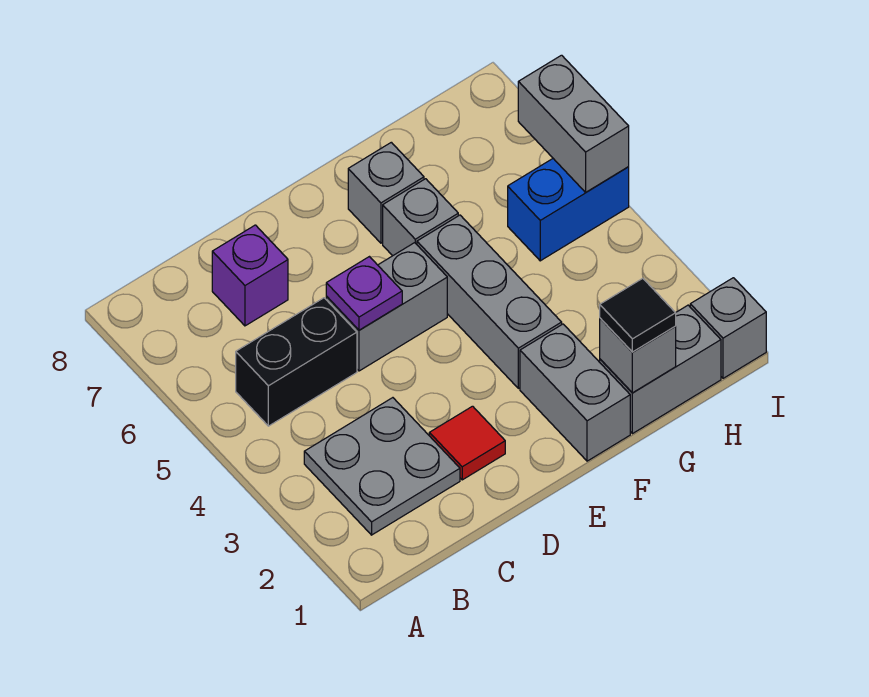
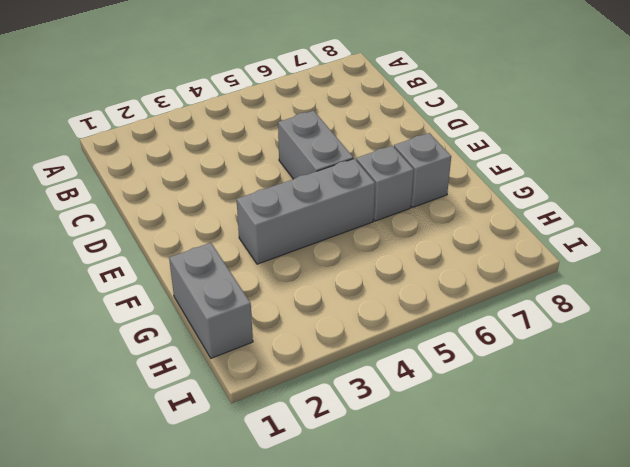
none -> grey plate B2:C3 level 1
none -> black brick B5:C5 level 1
none -> purple brick C7 level 1

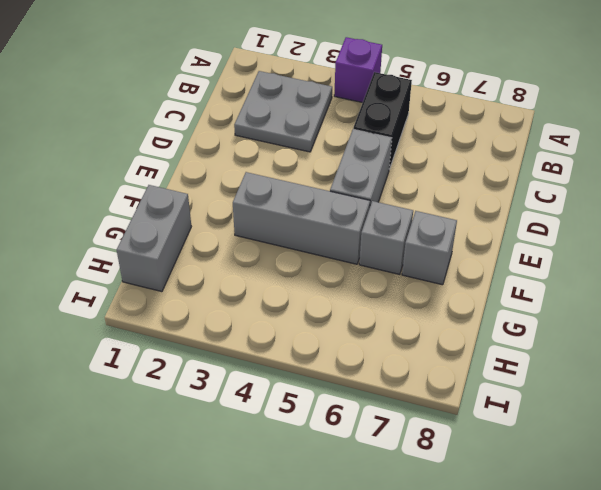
purple brick A4 level 1 -> purple brick C7 level 1
none -> red tile D2 level 1
none -> grey brick F1:F2 level 1
none -> blue brick H5:I5 level 1

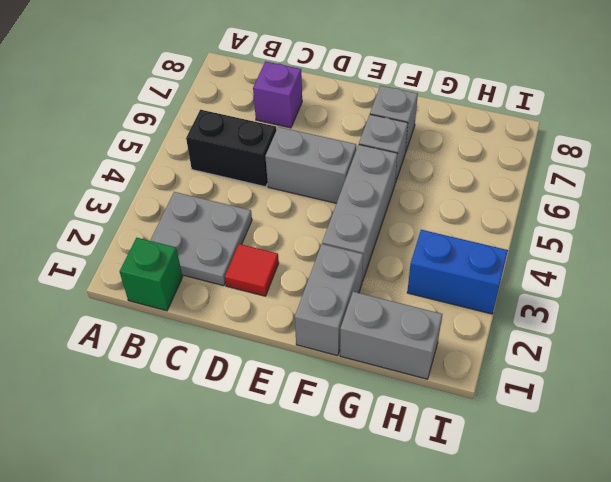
green brick B1 level 1 -> none
blue brick H3:I3 level 1 -> blue brick H5:I5 level 1
none -> grey brick I1 level 1
none -> purple plate D5 level 2
none -> grey brick G1 level 2

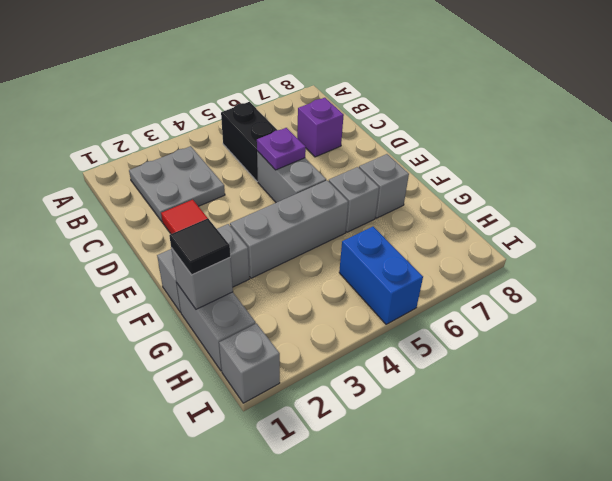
none -> grey brick I5:I6 level 2

